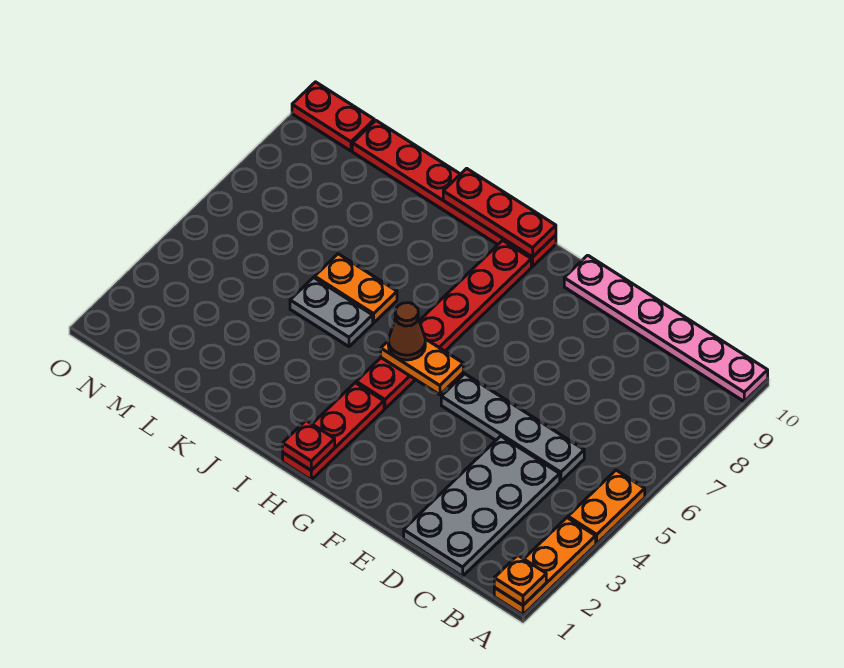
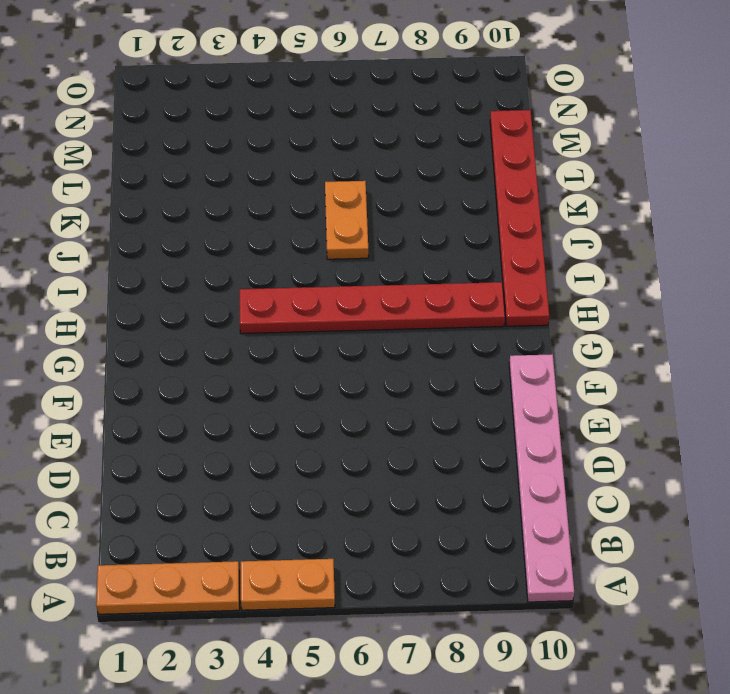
none -> grey plate C1:D4 level 1
none -> grey plate C5:F5 level 1
none -> red plate H1:H3 level 1

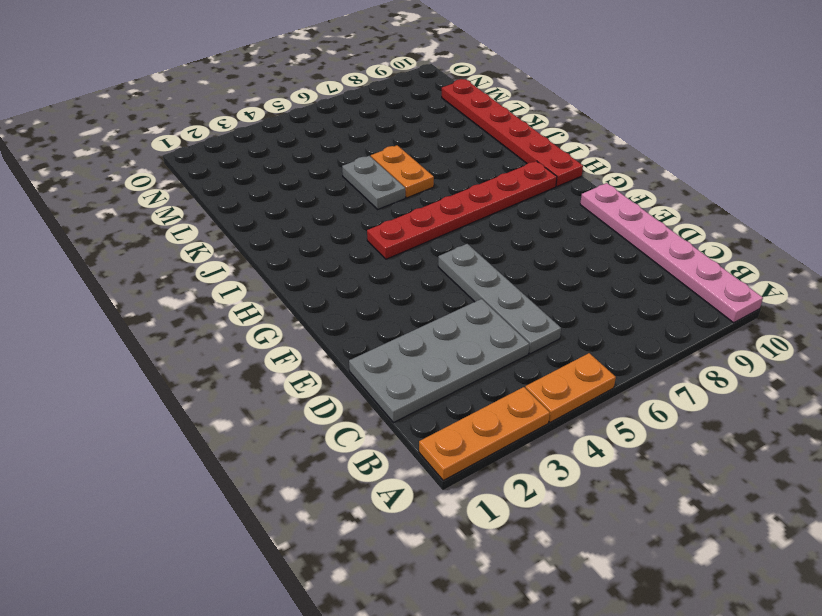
none -> red plate H1:H3 level 1
none -> red plate N10:O10 level 1
none -> orange plate A1 level 2

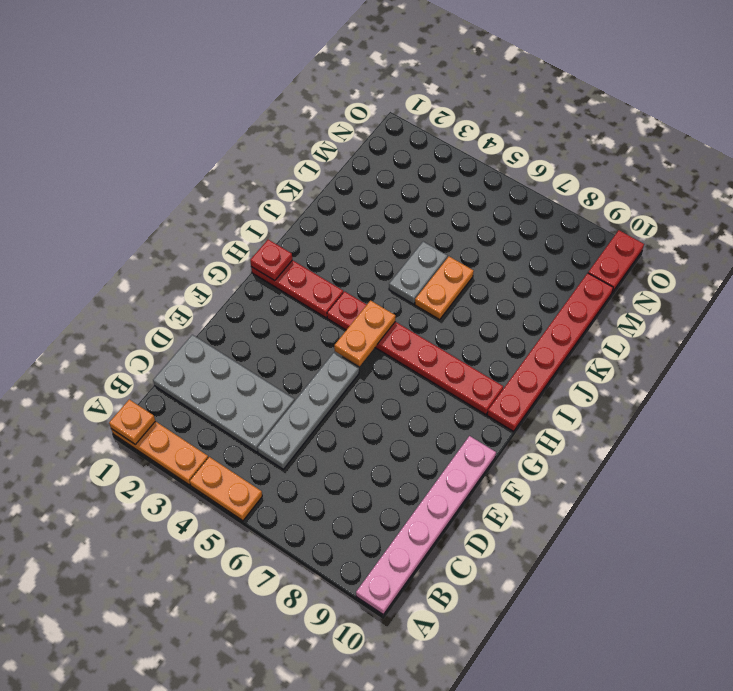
none -> red plate H10:J10 level 2
none -> brown cone H5 level 3

